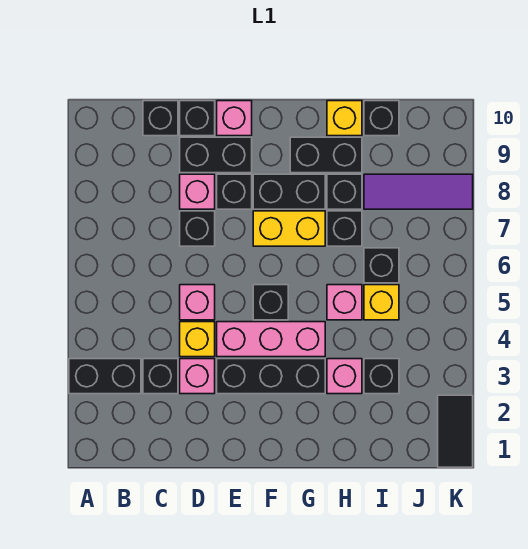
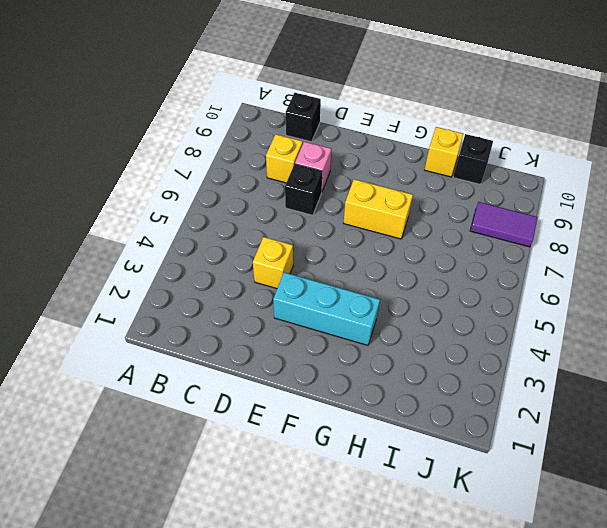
yellow brick C8 level 1 -> yellow brick I5 level 1
cyan brick E3:G3 level 1 -> black brick E3:G3 level 1
purple tile J8:K8 level 1 -> purple tile I8:K8 level 1
none -> black brick A3:B3 level 1
none -> black brick C3 level 1
none -> pink brick D3 level 1

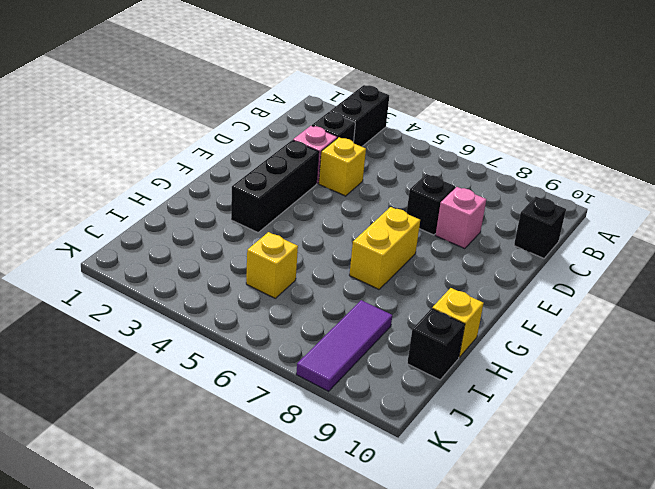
none -> pink brick D5 level 1
none -> black brick D9:E9 level 1
none -> black brick D10 level 1

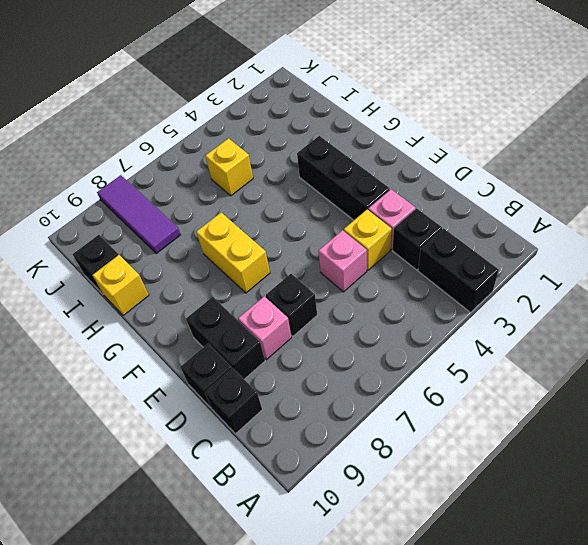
none -> pink brick E4:G4 level 1
none -> black brick E8 level 1
none -> pink brick E10 level 1

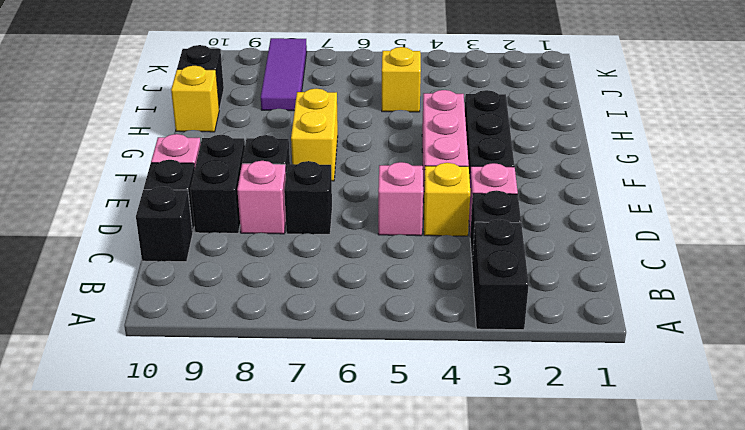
none -> black brick F5 level 1
none -> black brick F8:G8 level 1
none -> black brick G9:H9 level 1

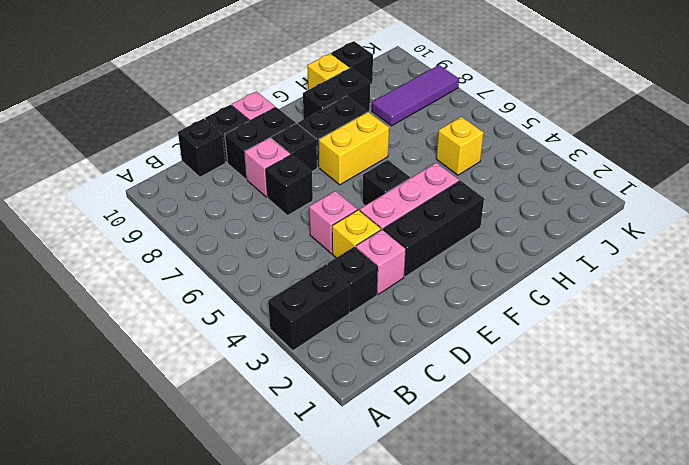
none -> pink brick H3 level 1
none -> pink brick H5 level 1
none -> black brick H7 level 1

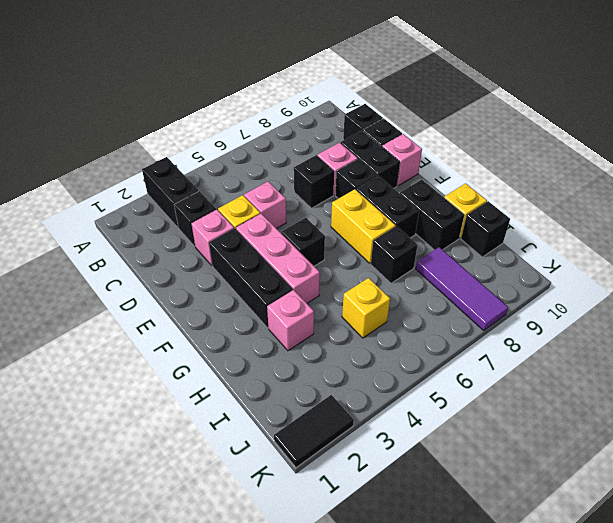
none -> pink brick H5 level 1
none -> black brick H8 level 1
none -> black brick I3 level 1

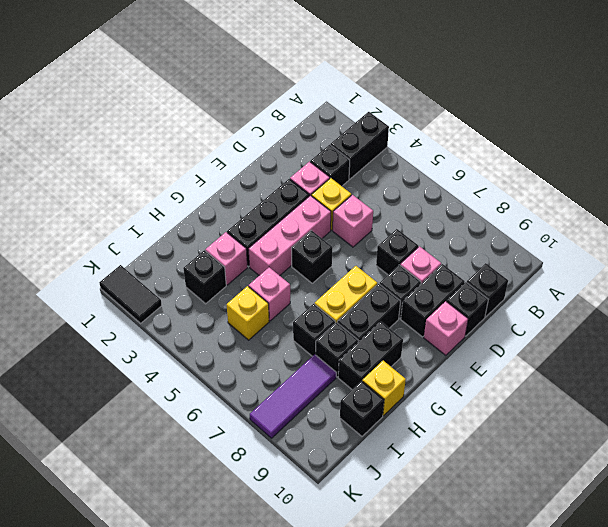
none -> black brick I6 level 1

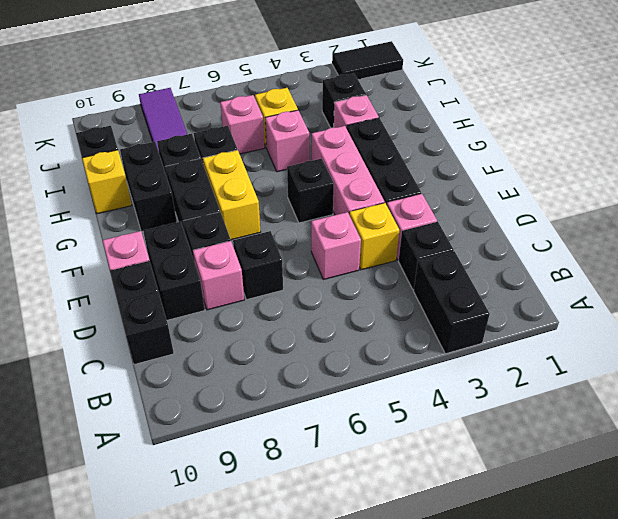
pink brick I6 level 1 -> black brick I6 level 1

